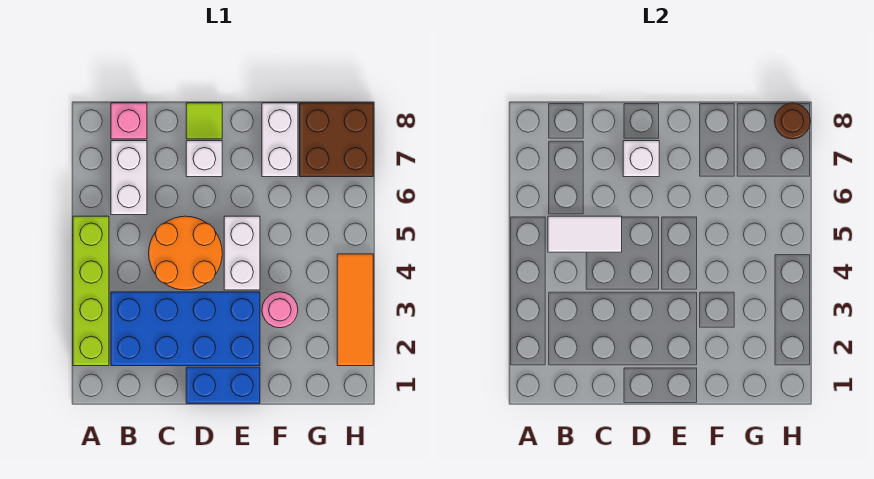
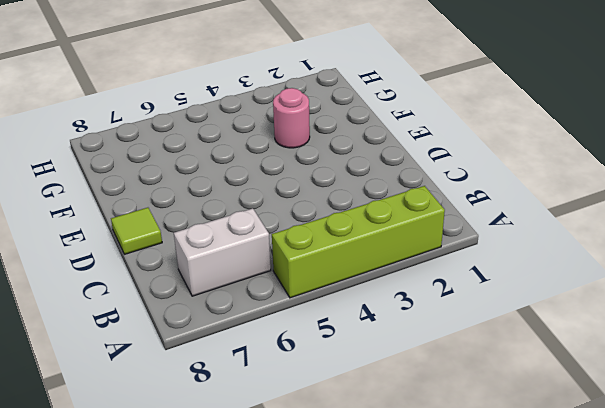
none -> blue brick B2:E3 level 1
none -> pink brick B8 level 1
none -> orange round brick C4:D5 level 1

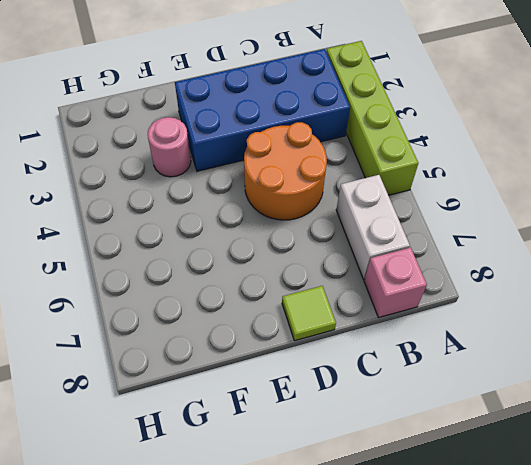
none -> blue brick D1:E1 level 1
none -> white brick D7 level 1
none -> white brick E4:E5 level 1

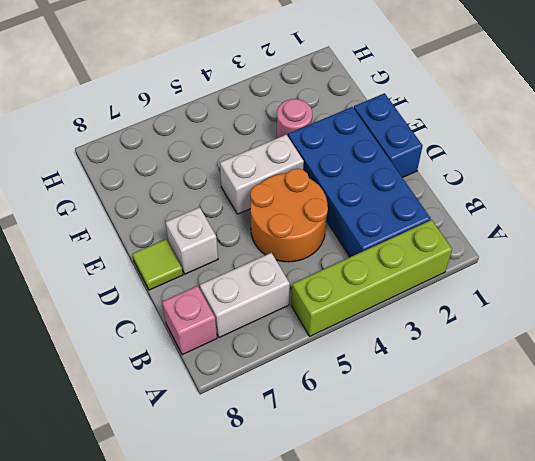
none -> white brick F7:F8 level 1
none -> brown brick G7:H8 level 1
none -> orange tile H2:H4 level 1

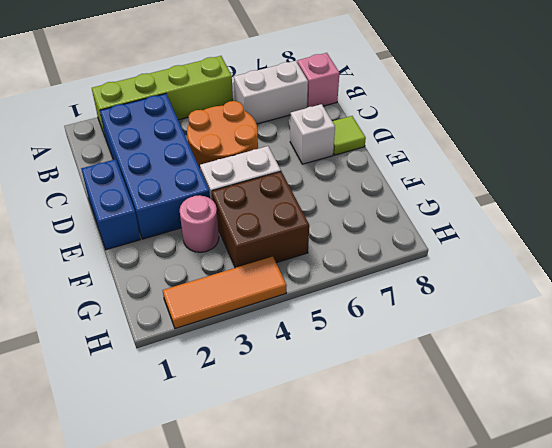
brown brick F4:G5 level 1 -> brown brick G7:H8 level 1
none -> white brick F7:F8 level 1
none -> white tile B5:C5 level 2
none -> white brick D7 level 2

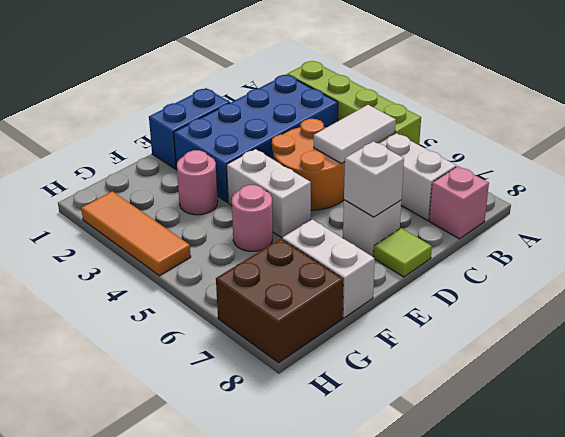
pink round brick F5 level 1 -> none
none -> brown round brick H8 level 2

